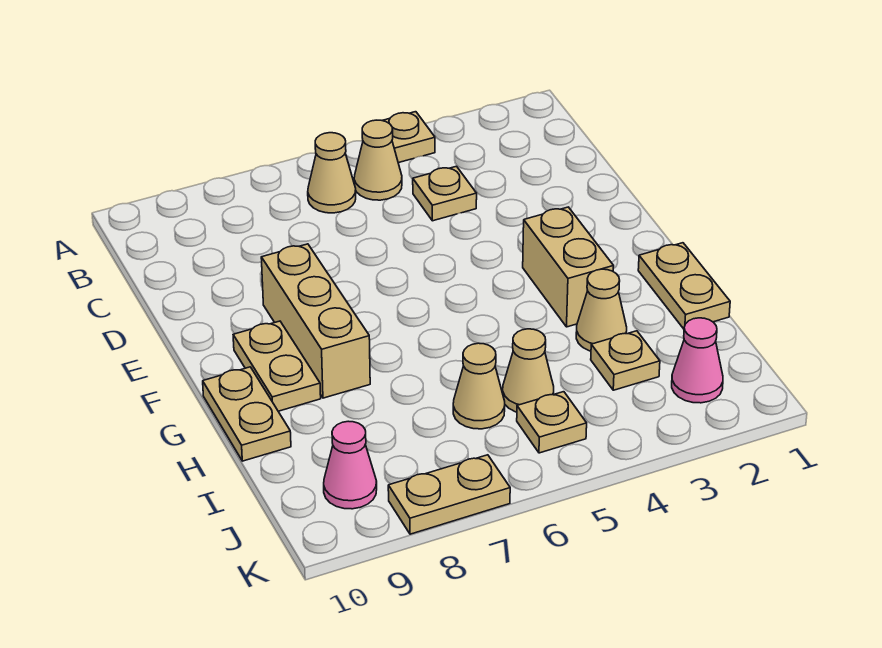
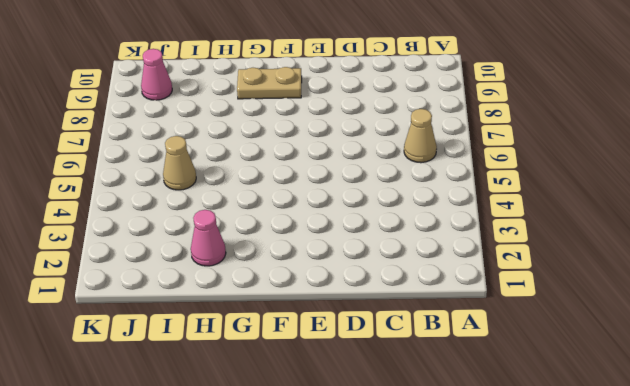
pink cone H2 level 1 -> pink cone J2 level 1
none -> tan plate A4 level 1
none -> tan cone B5 level 1
none -> tan plate C4 level 1

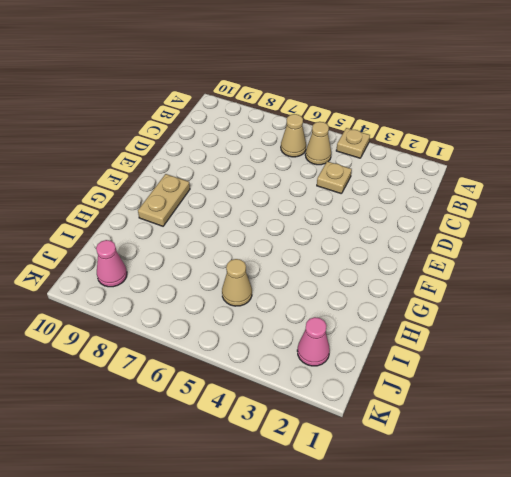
none -> tan brick E8:G8 level 1
none -> tan brick F3:G3 level 1
none -> tan plate G1:H1 level 1

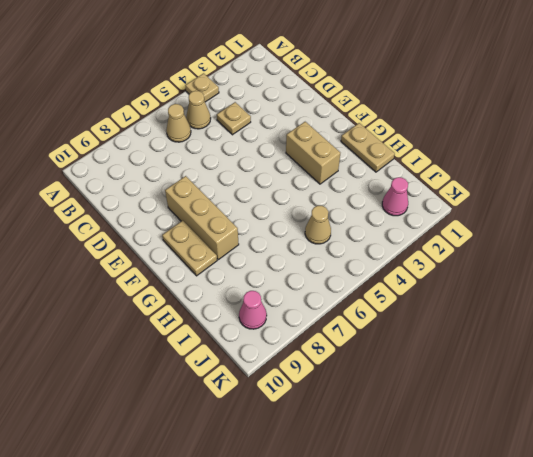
none -> tan plate G10:H10 level 1
none -> tan cone H3 level 1
none -> tan plate I3 level 1

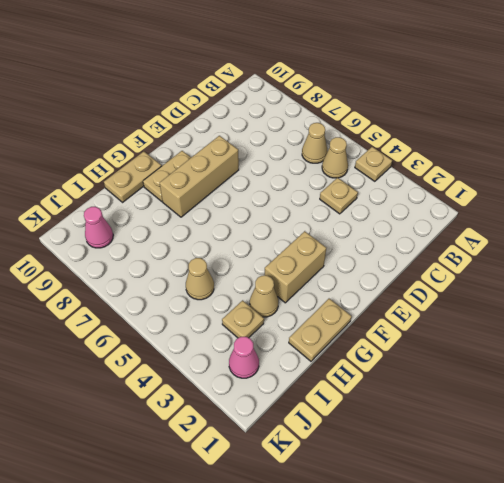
none -> tan cone I6 level 1
none -> tan plate J5 level 1
none -> tan plate K7:K8 level 1

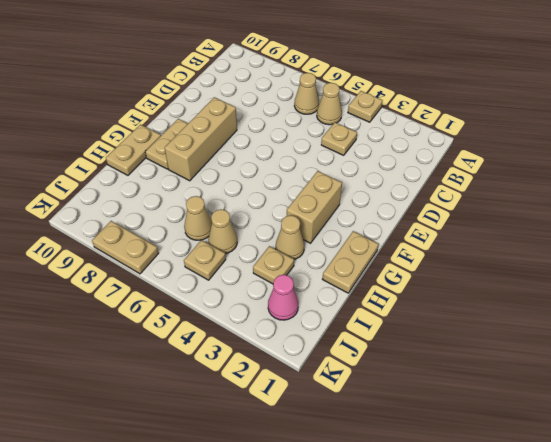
none -> pink cone J9 level 1

